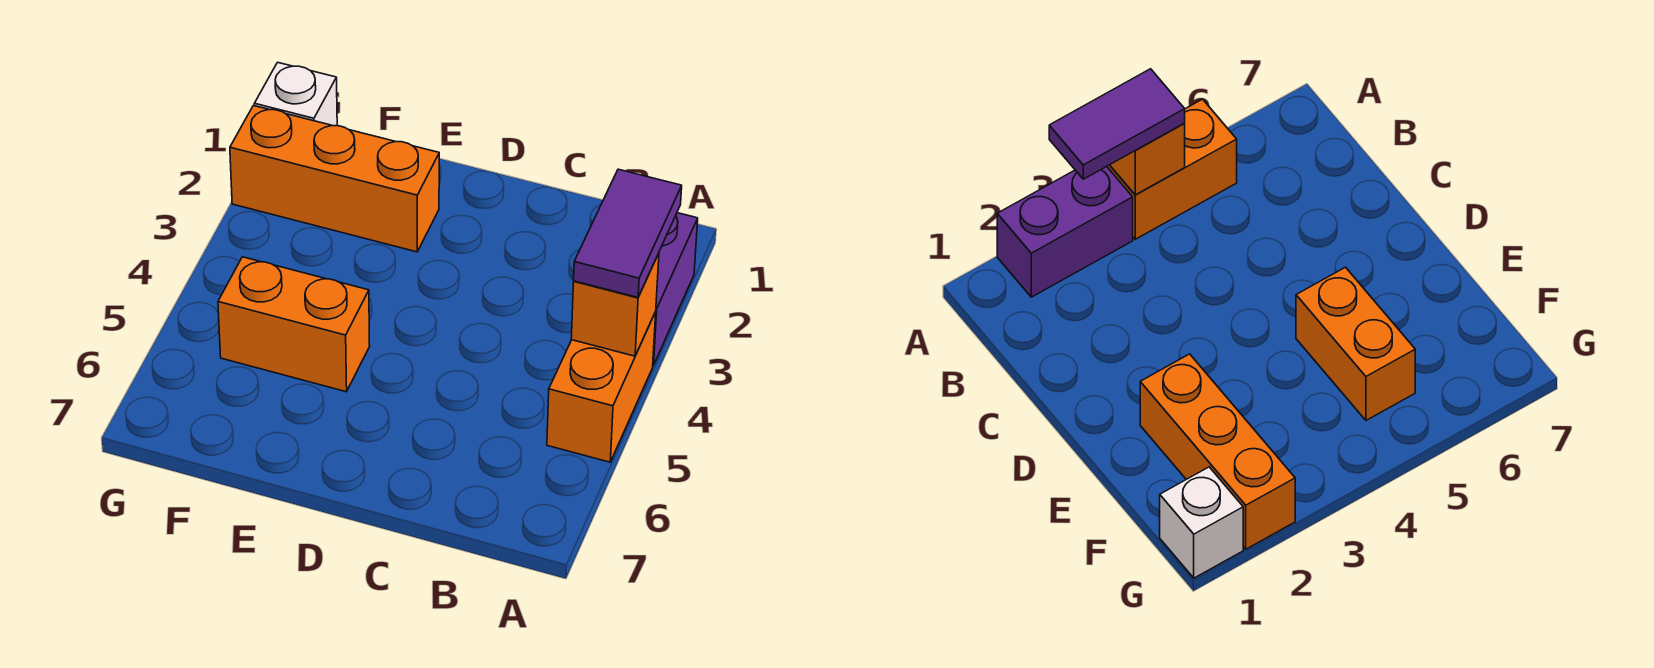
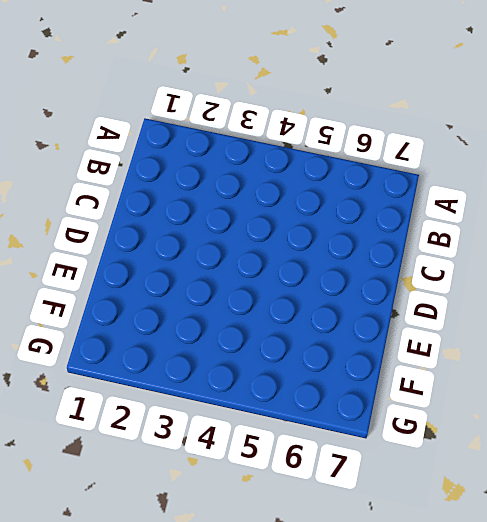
none -> purple brick A2:A3 level 1
none -> orange brick A4:A5 level 1

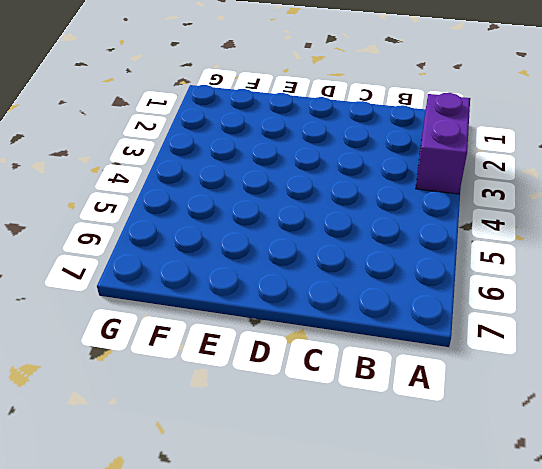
none -> orange brick A4:A5 level 1
none -> orange brick E2:G2 level 1

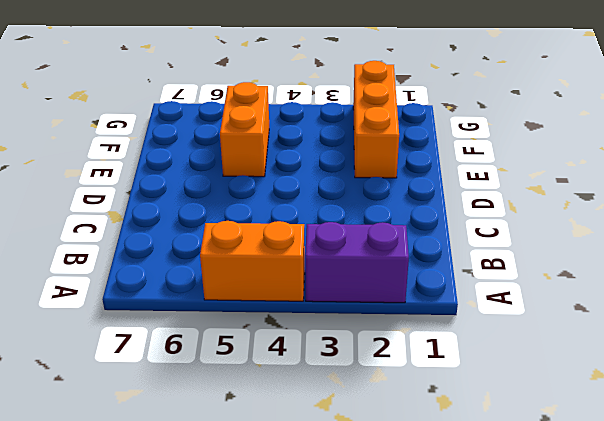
none -> white brick G1 level 1
none -> orange brick A4 level 2

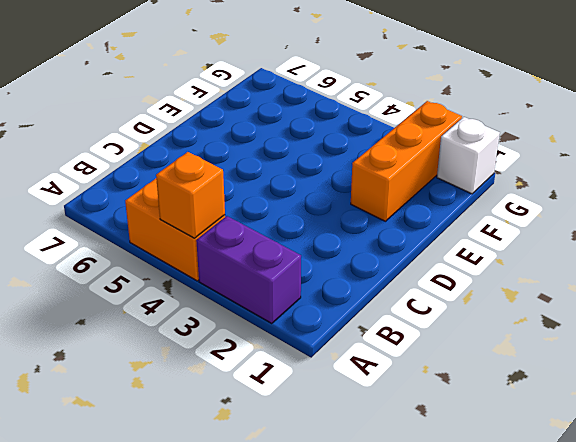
none -> orange brick E5:F5 level 1
none -> purple tile A3:A4 level 3

